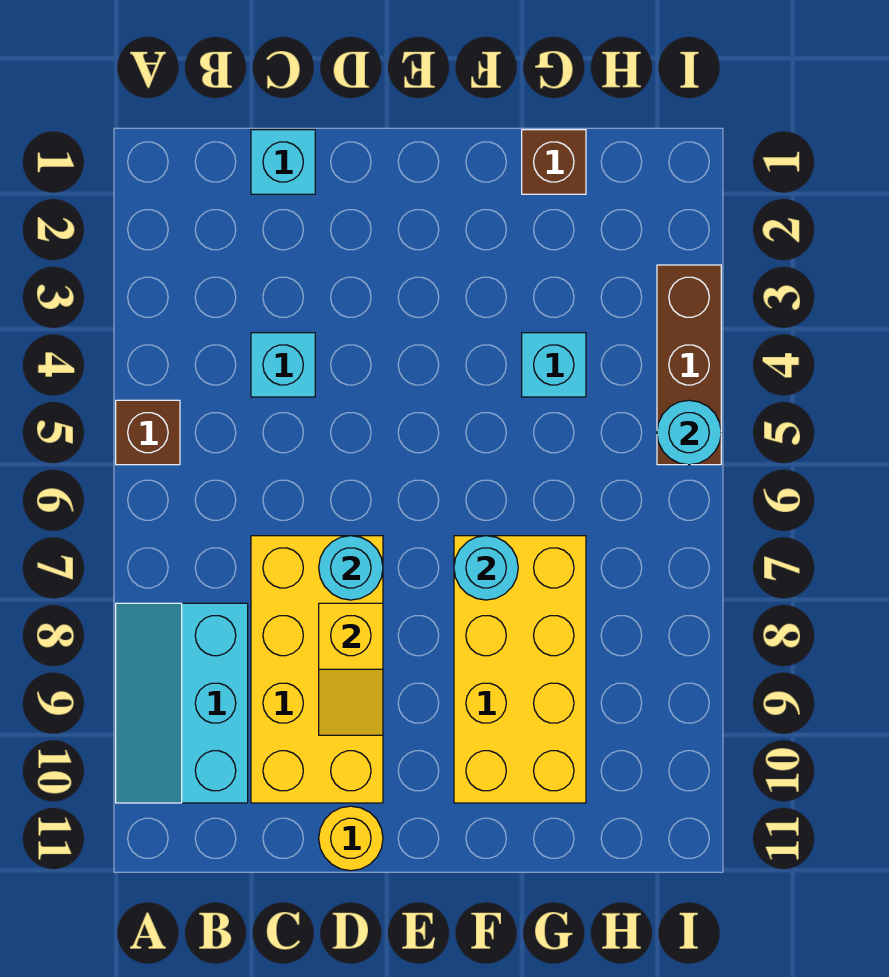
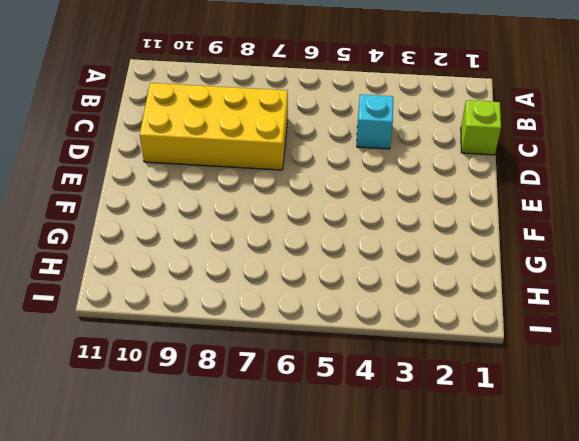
lime brick C1 level 1 -> cyan brick C1 level 1
none -> brown brick A5 level 1
none -> cyan slope A8:B10 level 1 top B
none -> yellow round brick D11 level 1

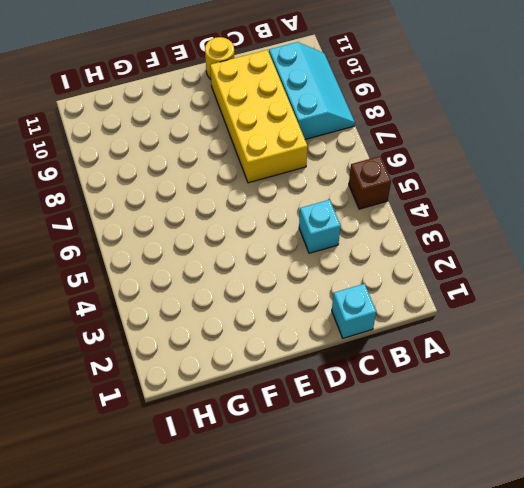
none -> yellow brick F7:G10 level 1
none -> brown brick G1 level 1
none -> cyan brick G4 level 1

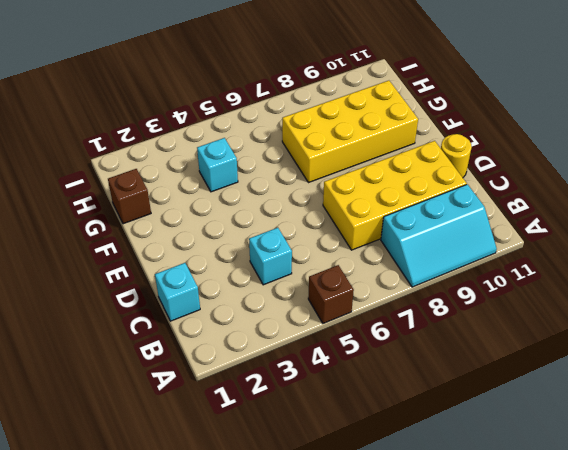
none -> brown brick I3:I5 level 1
none -> cyan round brick D7 level 2
none -> yellow slope D8:D9 level 2 top 8

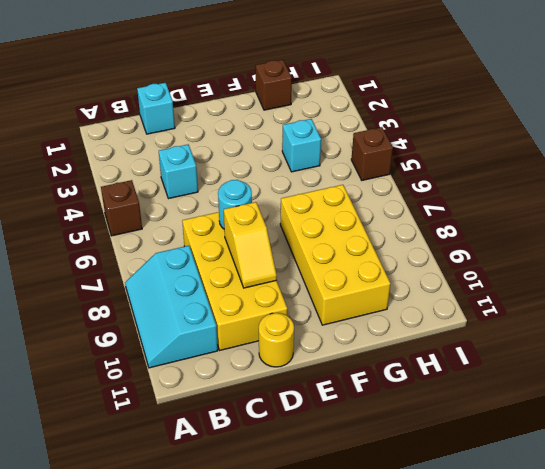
brown brick I5 level 1 -> brown brick I3:I5 level 1
none -> cyan round brick F7 level 2
none -> cyan round brick I5 level 2

